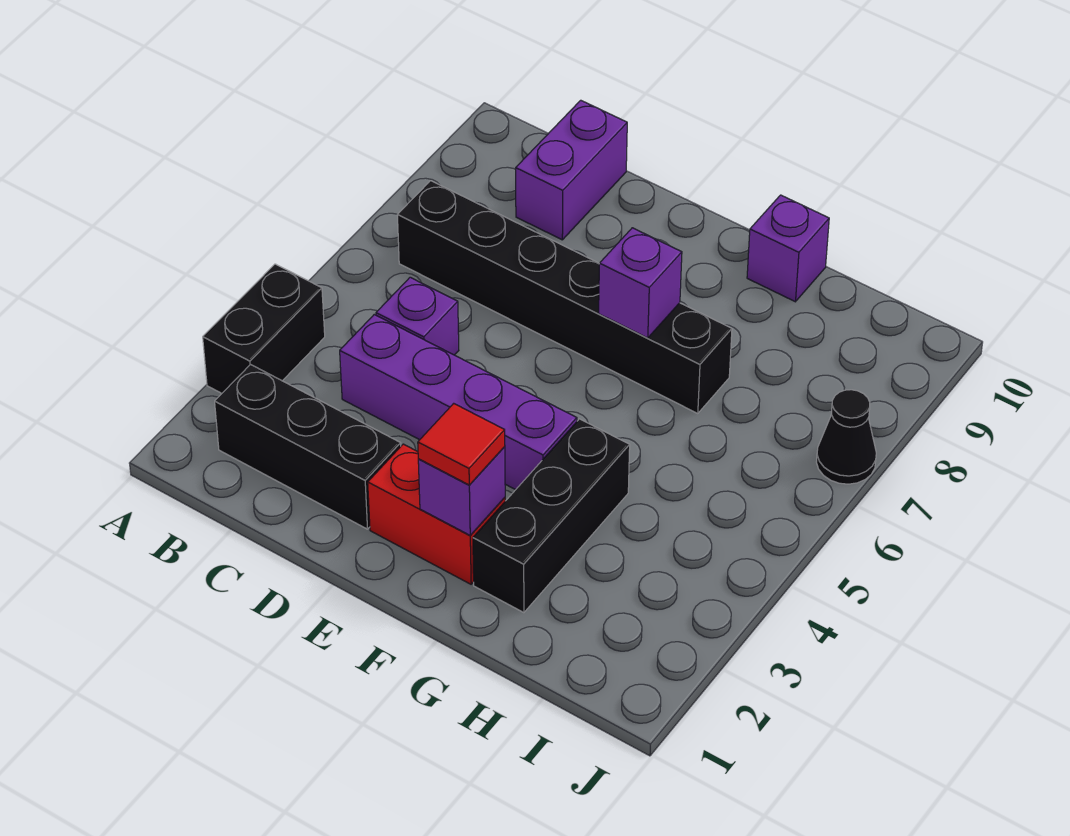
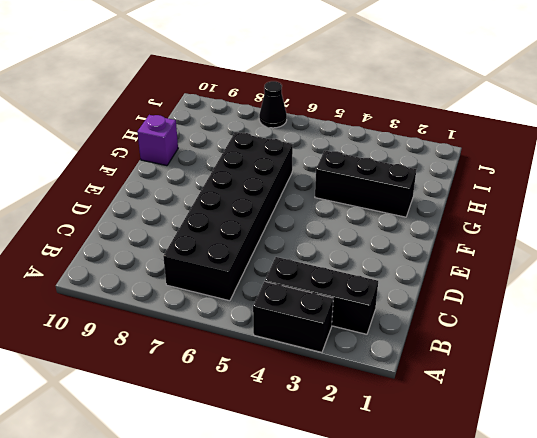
black brick B2:B4 level 1 -> black brick B2:D2 level 1
black brick B6:G7 level 1 -> black brick B7:G7 level 1
none -> purple brick C4:F4 level 1
none -> purple brick C5 level 1
none -> purple brick C9:C10 level 1

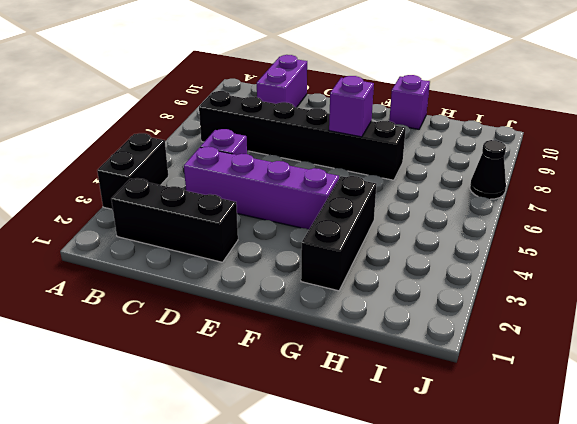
none -> red brick E2:F2 level 1
none -> purple brick F2 level 2
none -> red tile F2 level 3

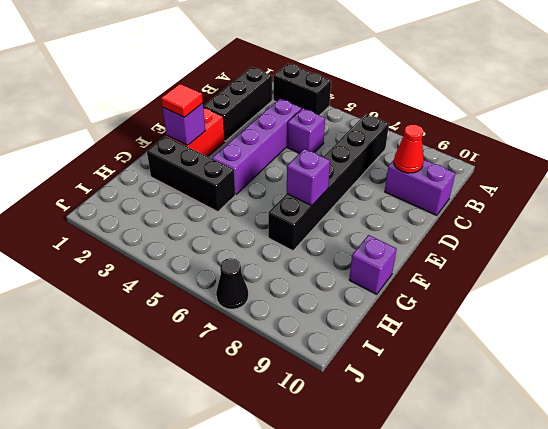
red cone C9 level 2 -> none

